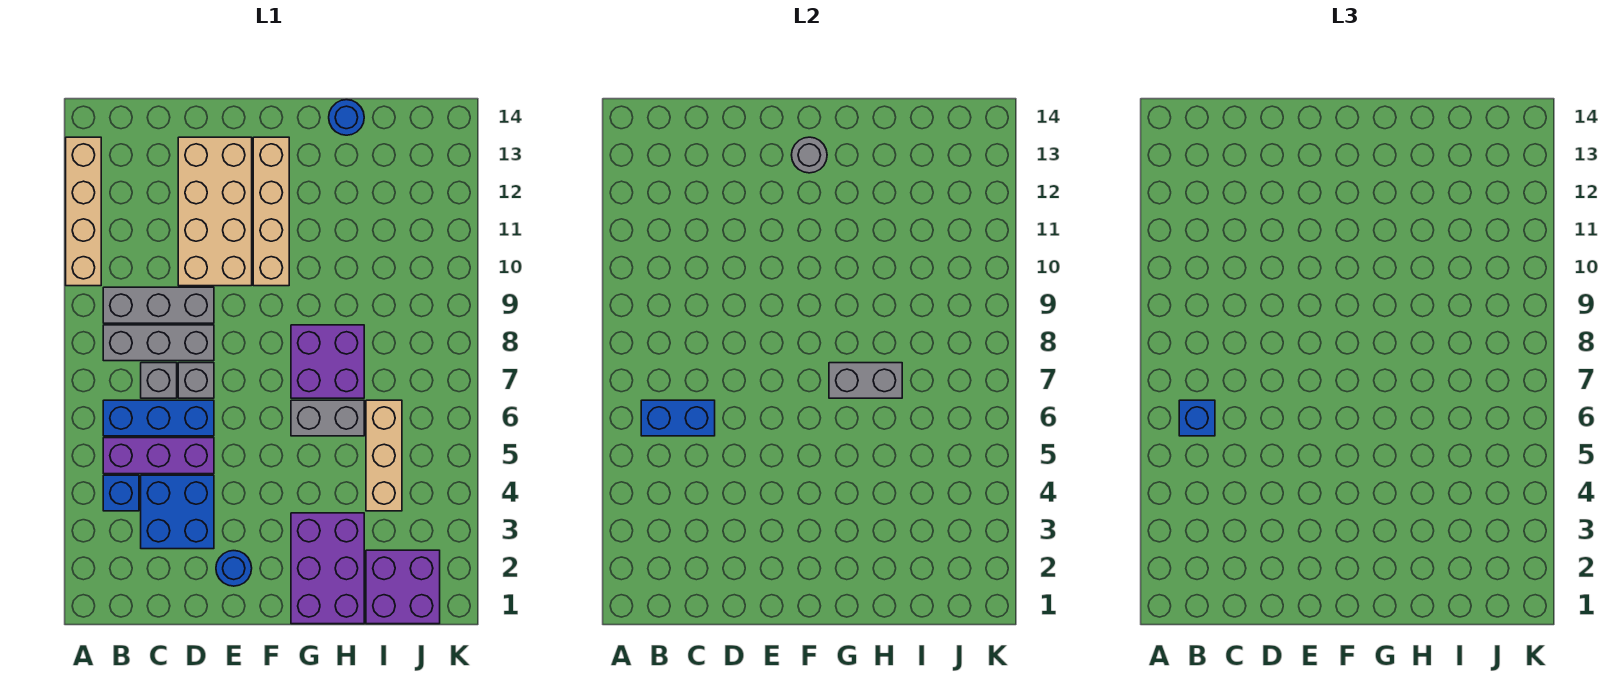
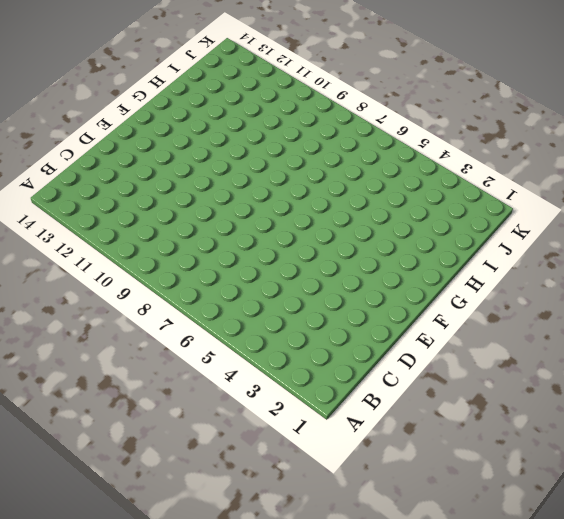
none -> tan brick A10:A13 level 1
none -> blue brick B4 level 1
none -> purple brick B5:D5 level 1

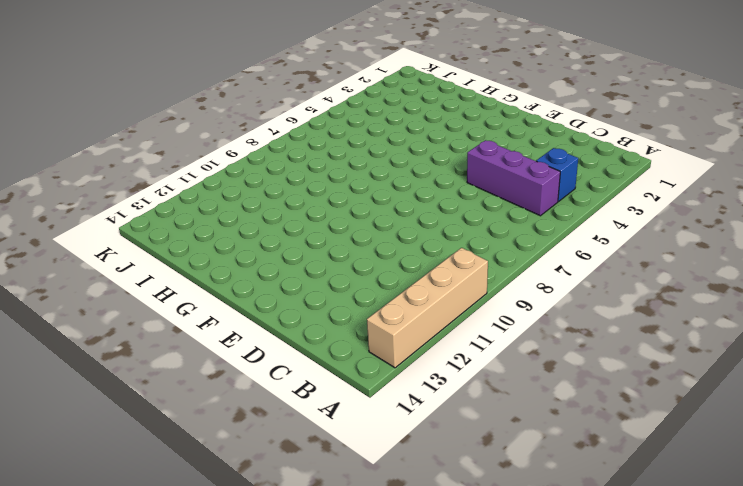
none -> blue brick B6:D6 level 1
none -> grey brick B8:D8 level 1
none -> grey brick B9:D9 level 1

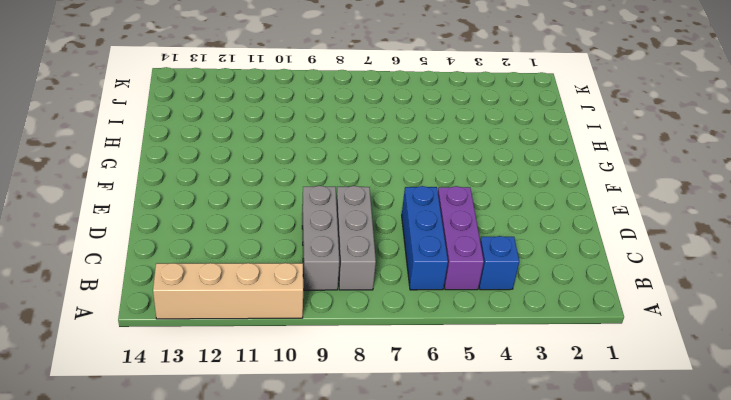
none -> blue brick C3:D4 level 1
none -> grey brick C7 level 1
none -> grey brick D7 level 1

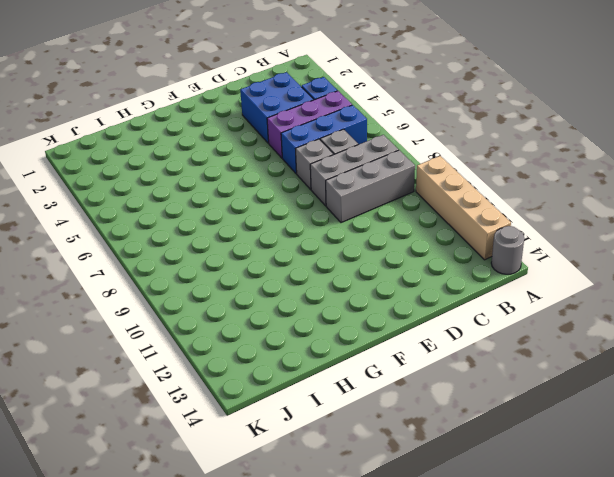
grey round brick A14 level 1 -> grey round brick F13 level 2
none -> tan brick D10:E13 level 1
none -> blue round brick E2 level 1
none -> tan brick F10:F13 level 1

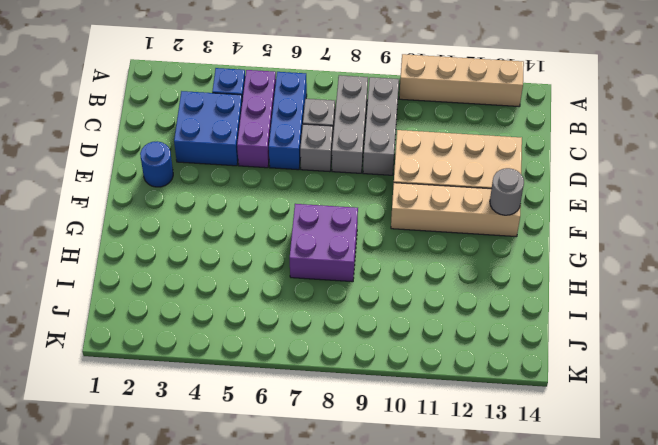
none -> purple brick G1:H3 level 1
none -> grey brick G6:H6 level 1
none -> blue round brick H14 level 1

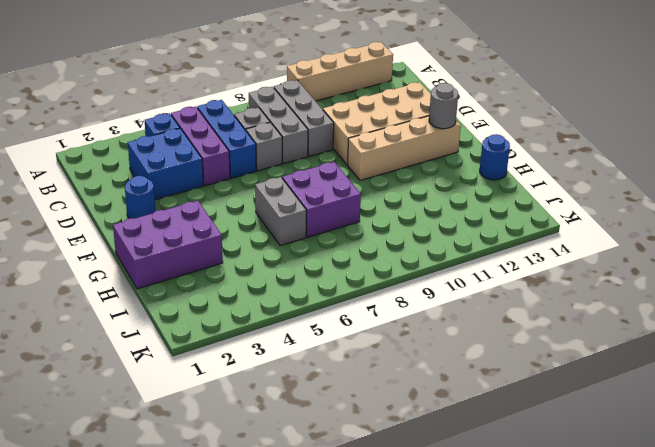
none -> purple brick I1:J2 level 1
none -> tan brick I4:I6 level 1
none -> blue brick B6:C6 level 2

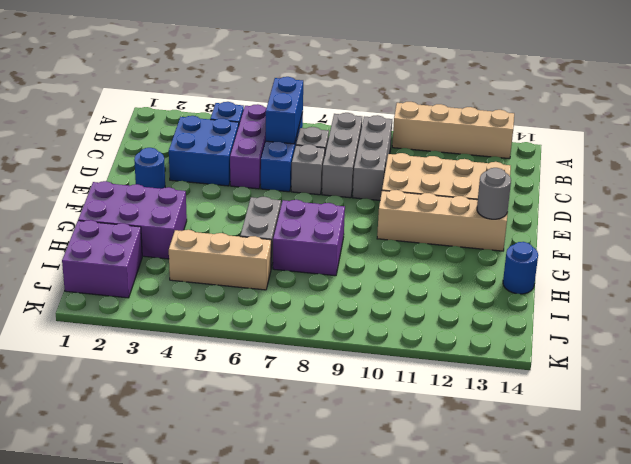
none -> grey brick G7:H7 level 2
none -> blue brick B6 level 3

